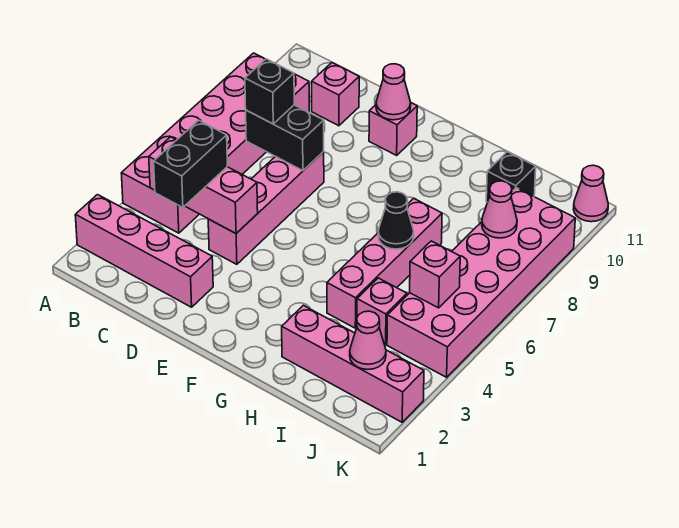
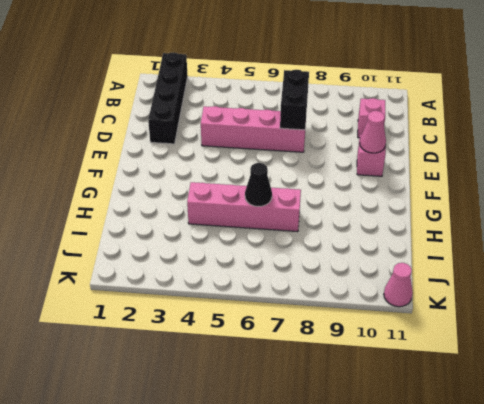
black brick A2:D2 level 1 -> pink brick A2:D2 level 1
none -> pink brick A4:B9 level 1
none -> pink brick H2:K2 level 1
none -> pink brick I4 level 1

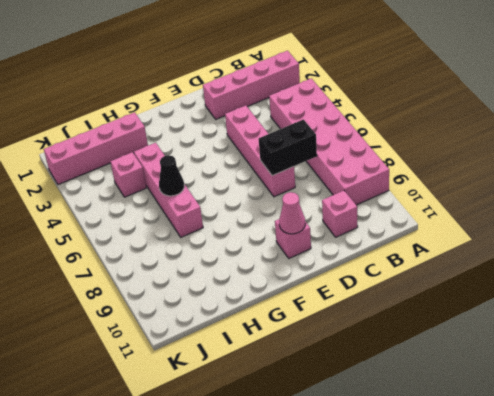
none -> black brick I10 level 1
none -> pink brick J4:K9 level 1
none -> pink cone K11 level 1

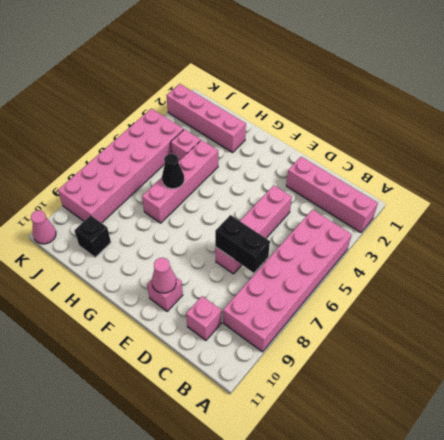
none -> pink brick B4:D4 level 2
none -> pink cone J2 level 2
none -> pink brick J5 level 2

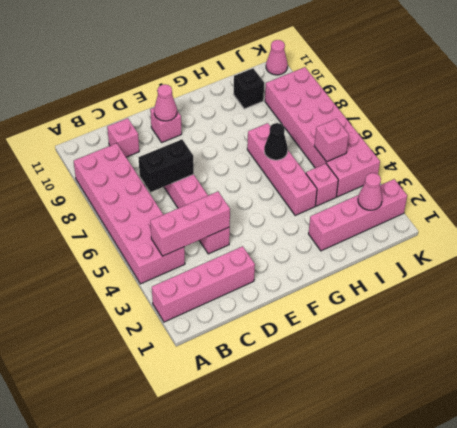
none -> pink cone J8 level 2
none -> black brick C3:C4 level 3
none -> black brick C7 level 3

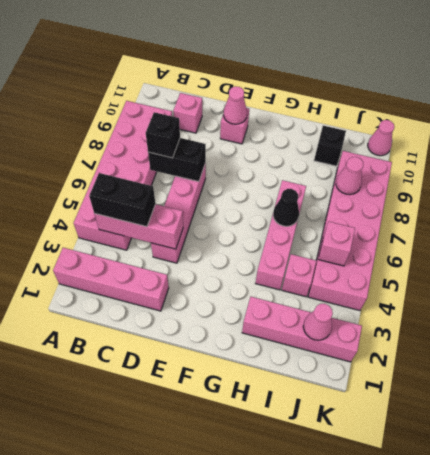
black brick B4:C4 level 3 -> black brick C3:C4 level 3

